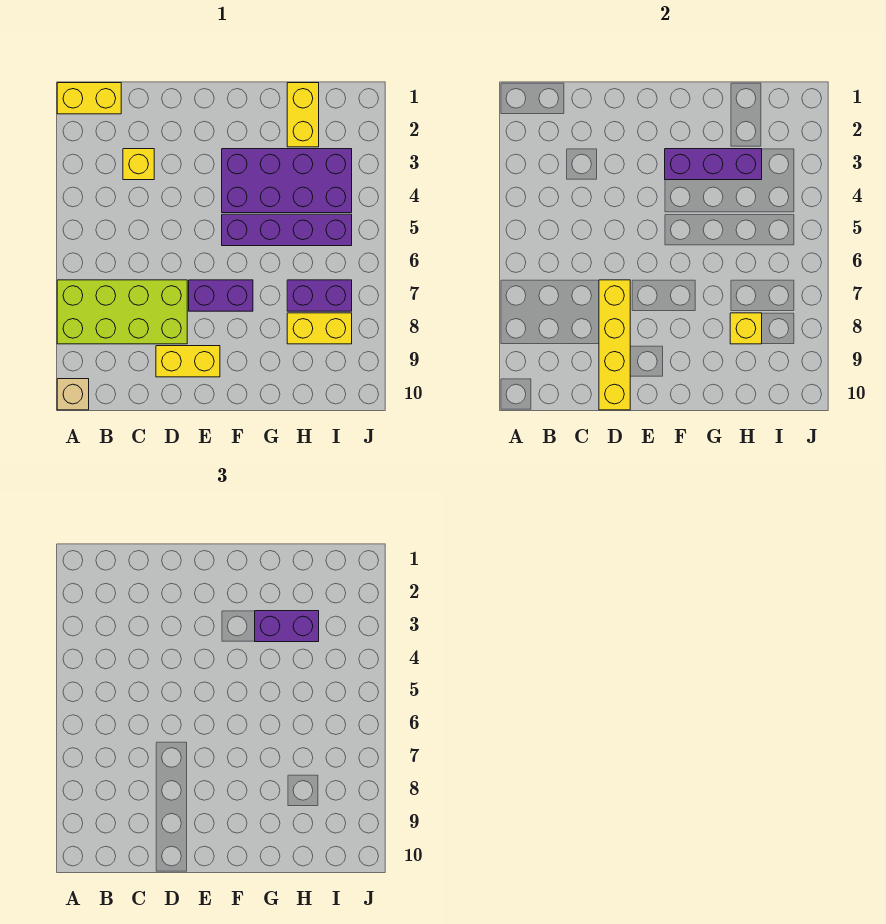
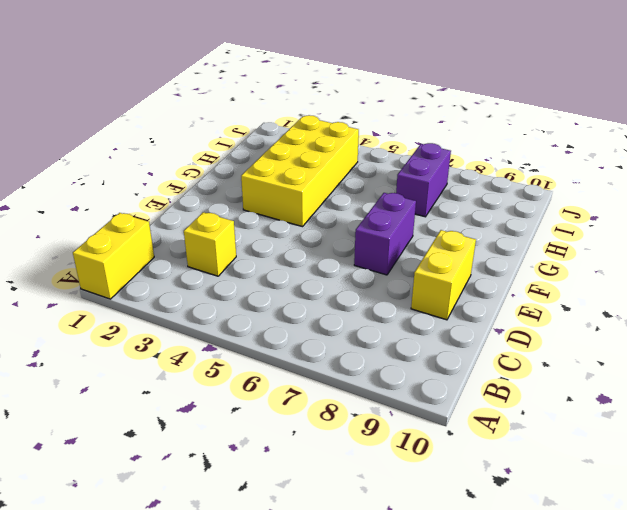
yellow brick F3:I4 level 1 -> purple brick F3:I4 level 1
none -> lime brick A7:D8 level 1
none -> tan brick A10 level 1
none -> purple brick F5:I5 level 1

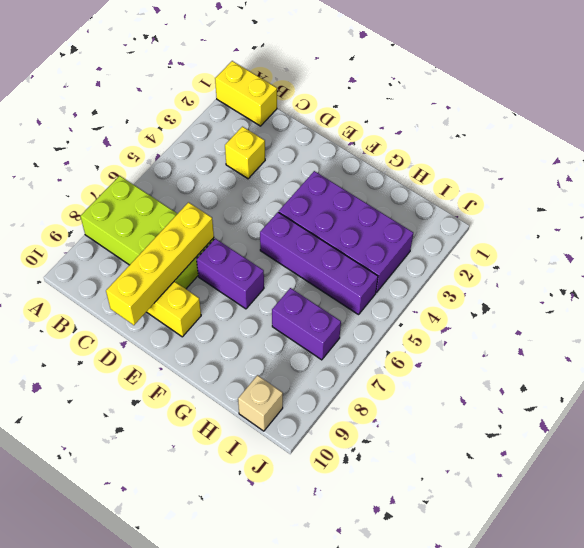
tan brick I10 level 1 -> tan brick A10 level 1
none -> yellow brick H1:H2 level 1
none -> yellow brick H8:I8 level 1
none -> purple brick F3:H3 level 2

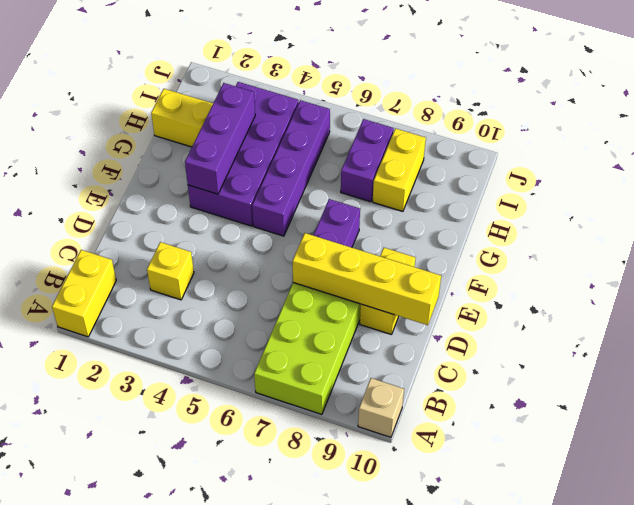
none -> yellow brick H8 level 2
none -> purple brick G3:H3 level 3

